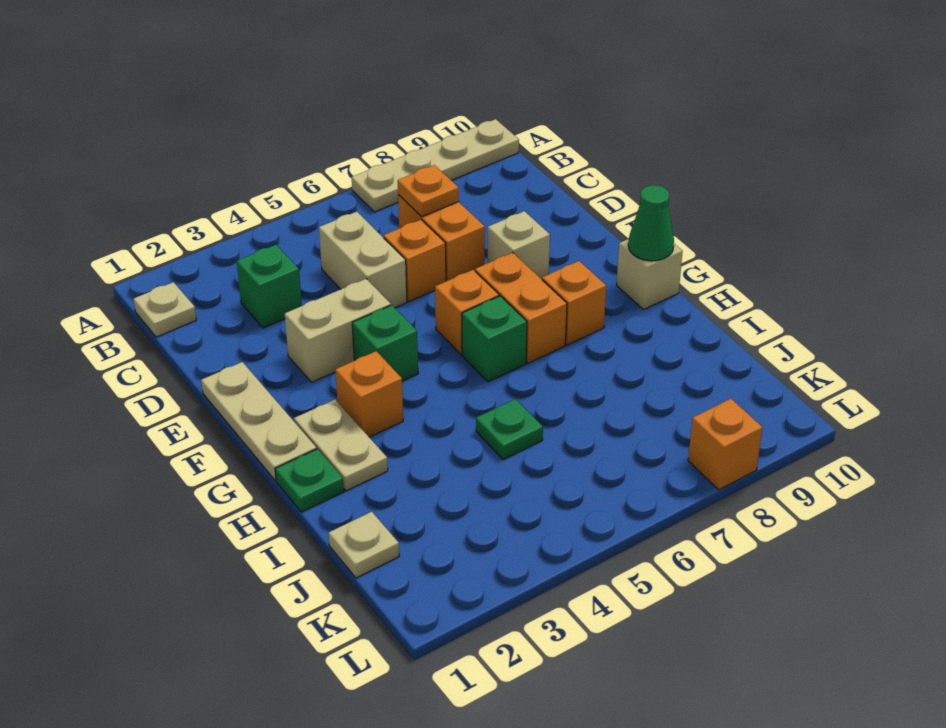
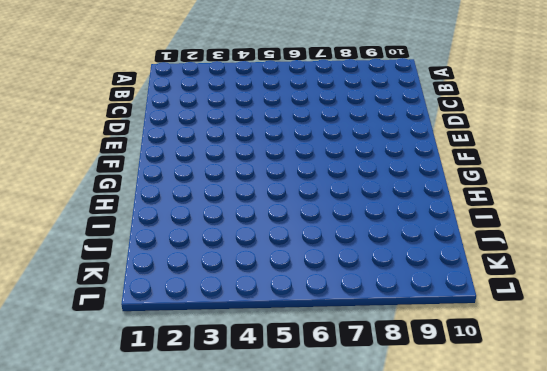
none -> tan plate A7:A10 level 1
none -> tan plate B1 level 1
none -> green brick C3 level 1

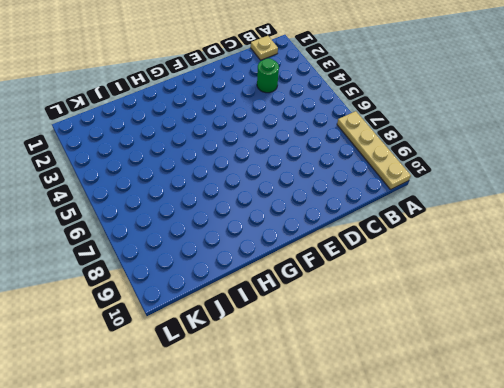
green round brick C3 level 1 -> green brick C3 level 1
none -> tan brick C5:D5 level 1
none -> orange brick C7:D7 level 1
none -> orange brick D6 level 1

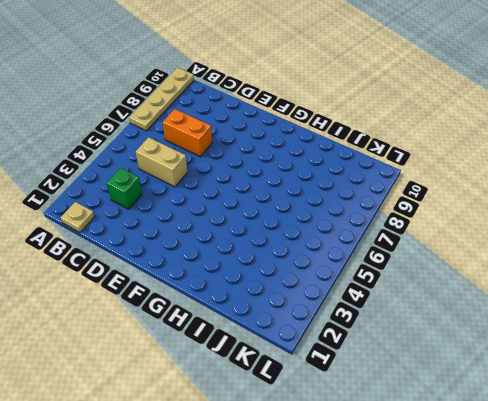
none -> orange brick D6 level 1
none -> tan plate E1:G1 level 1
none -> tan brick E3:E4 level 1

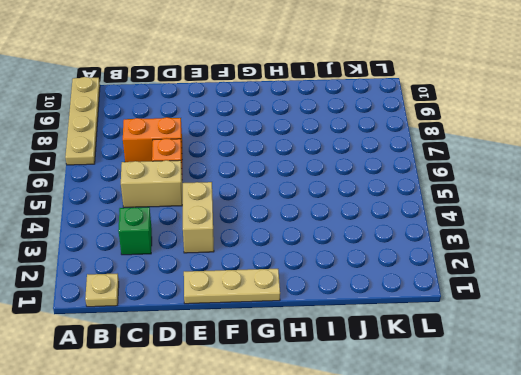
none -> tan brick E8 level 1
none -> green brick F4 level 1
none -> orange brick F6 level 1

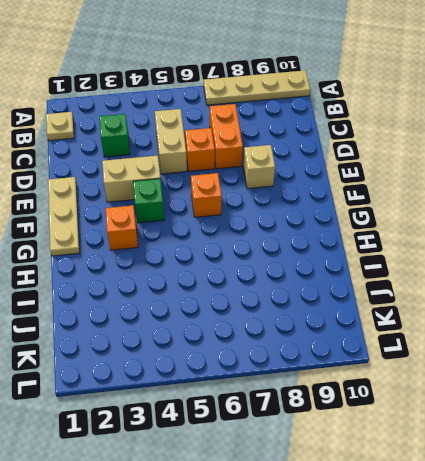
none -> orange brick F7:G7 level 1
none -> tan plate G2:H2 level 1
none -> green brick G6 level 1

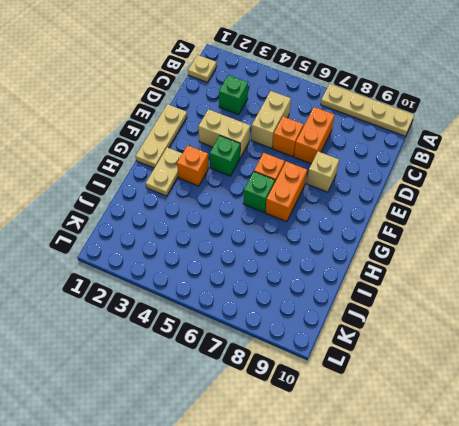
none -> orange brick G8 level 1
none -> tan brick G10 level 1
none -> green plate H1 level 1

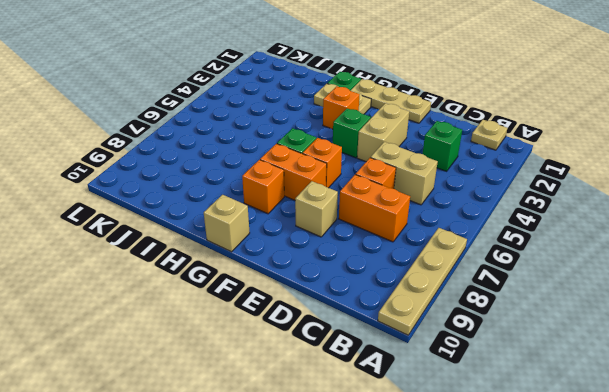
none -> green plate I5 level 1
none -> tan plate J1 level 1
none -> orange brick L8 level 1

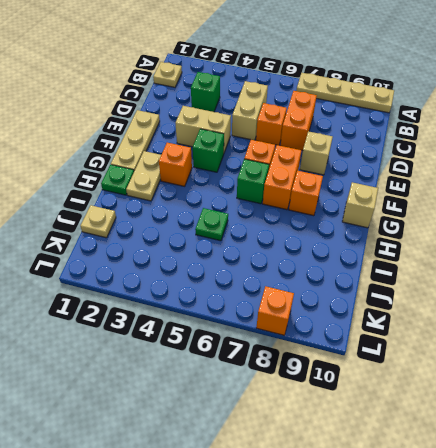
none -> orange plate C7 level 2
none -> green cone G10 level 2

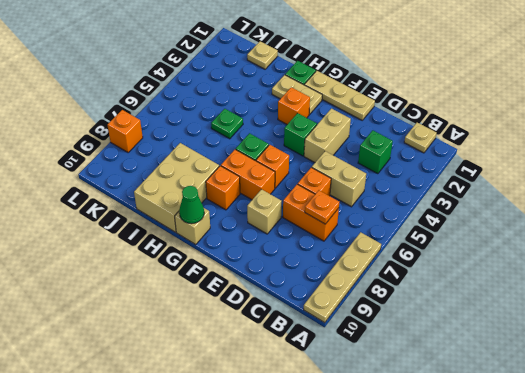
tan brick H8:I10 level 1 -> none

